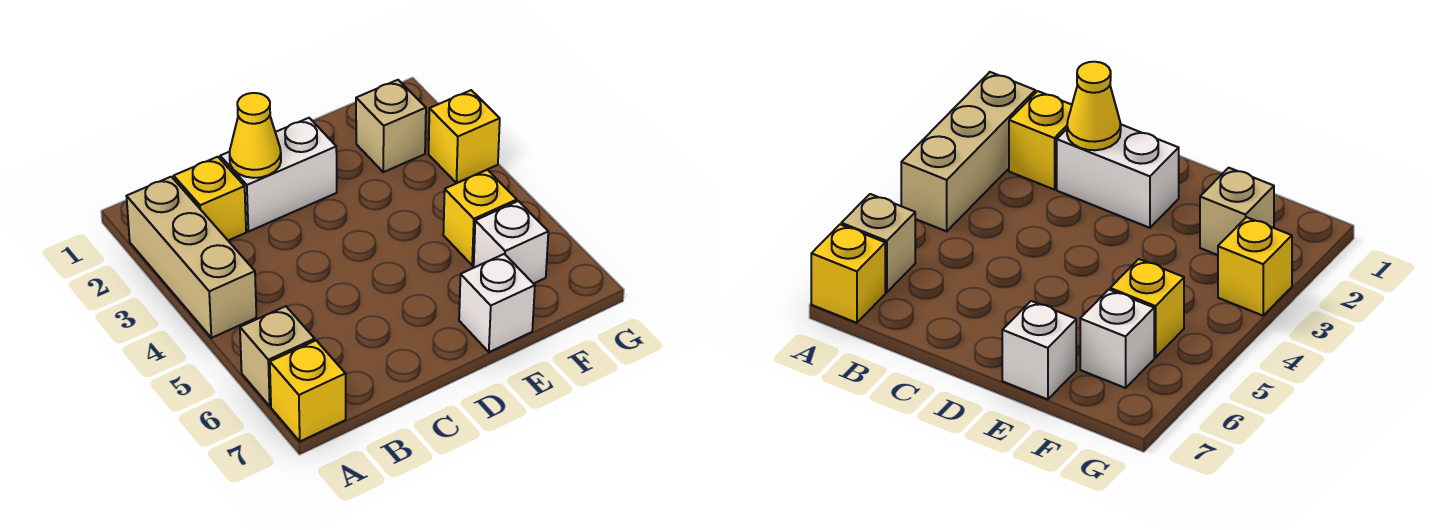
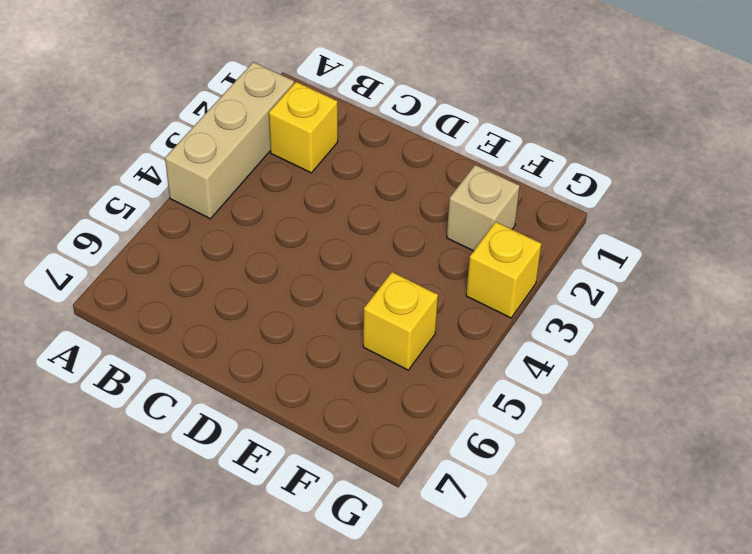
none -> tan brick A6 level 1
none -> yellow brick A7 level 1

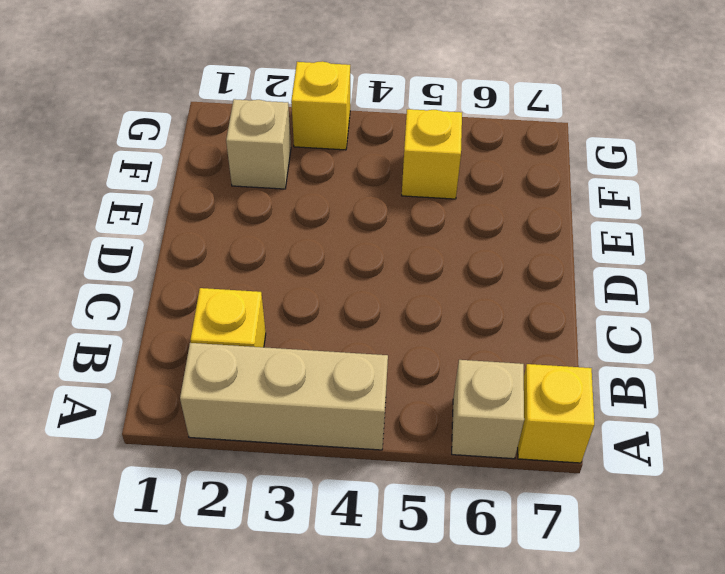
none -> white brick C2:D2 level 1
none -> white brick E7 level 1

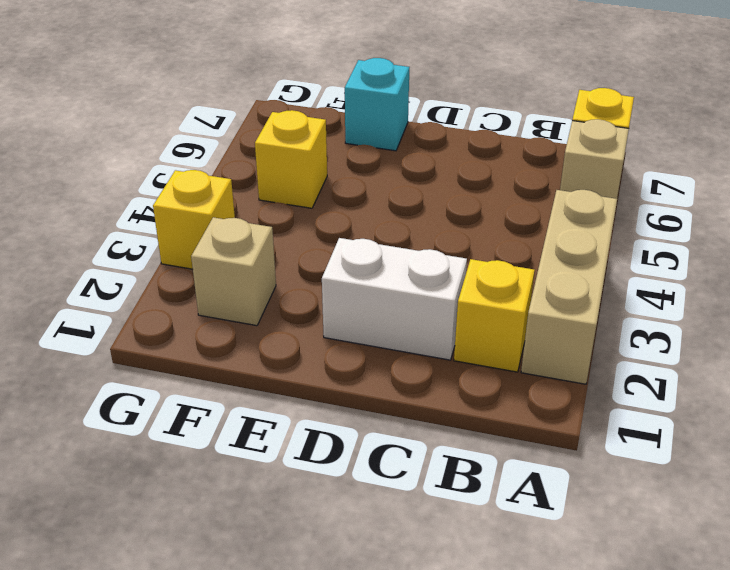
cyan brick E7 level 1 -> white brick E7 level 1
none -> white brick F6 level 1
none -> yellow cone C2 level 2

